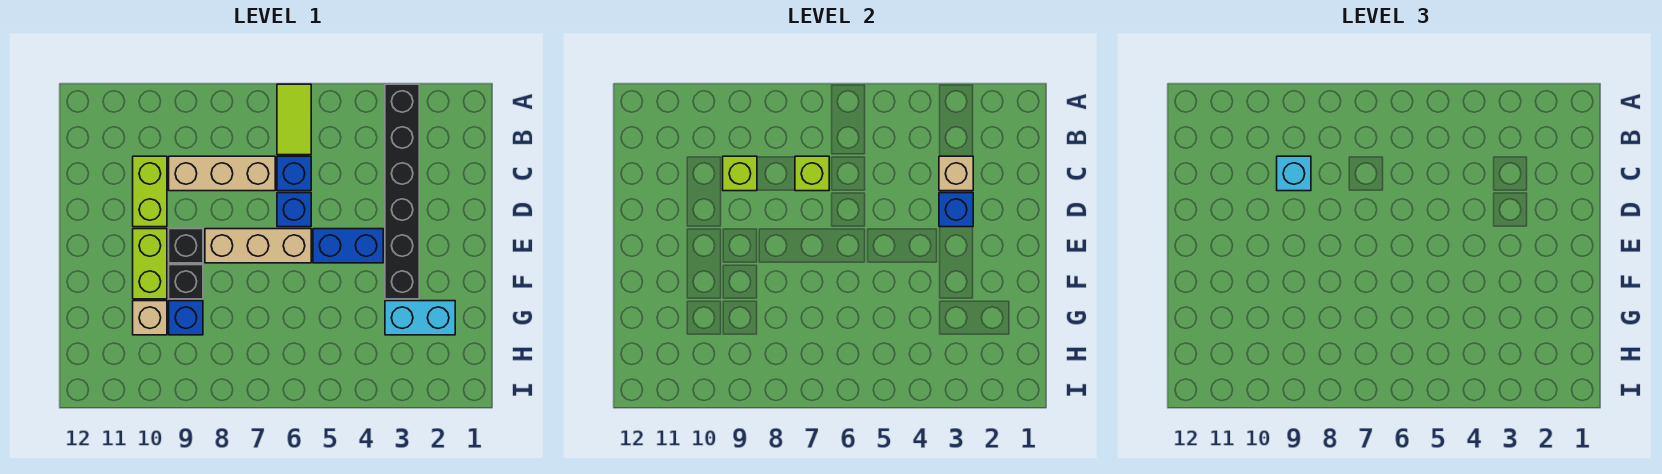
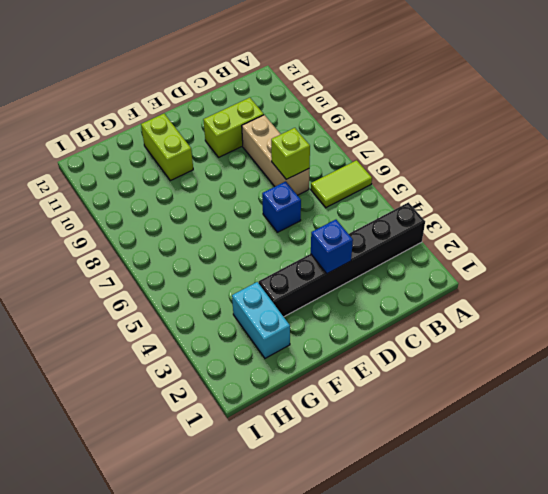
lime brick F10:F11 level 1 -> lime brick E10:F10 level 1
none -> blue brick C6 level 1
none -> blue brick E4:E5 level 1
none -> tan brick E6:E8 level 1

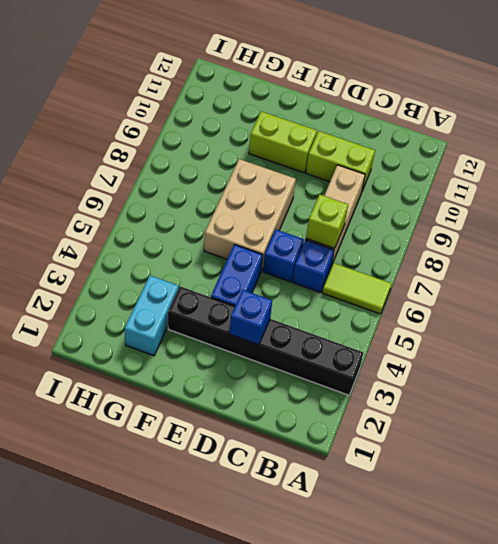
tan brick E6:F8 level 1 -> tan brick E6:E8 level 1
none -> black brick E9 level 1
none -> black brick F9 level 1
none -> blue brick G9 level 1

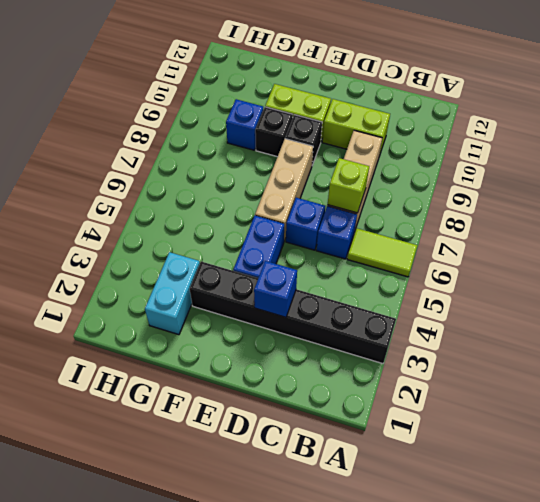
none -> tan brick G10 level 1
none -> tan brick C3 level 2
none -> lime brick C9 level 2

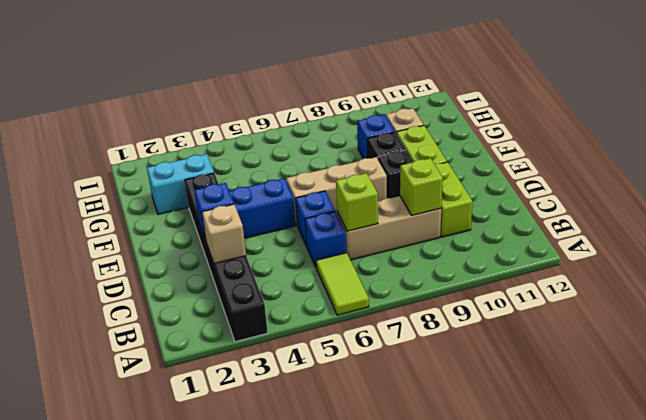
none -> cyan brick C9 level 3

